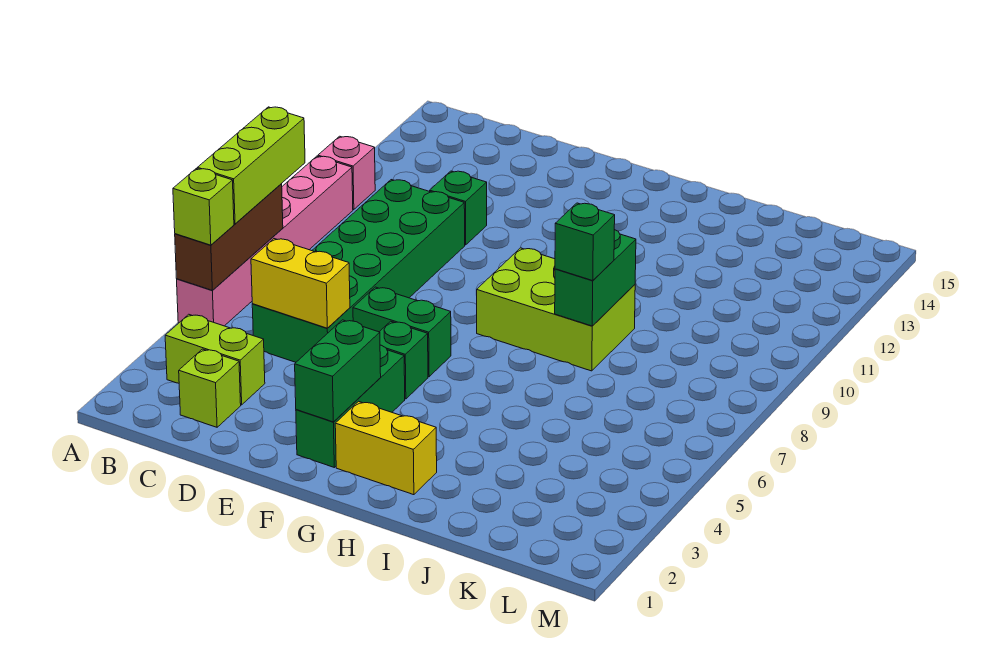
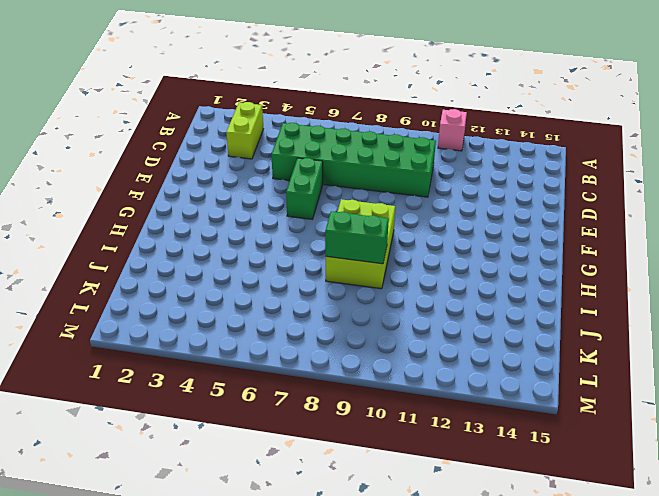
none -> pink brick A5:A10 level 1
none -> lime brick C2 level 1
none -> green brick D11 level 1

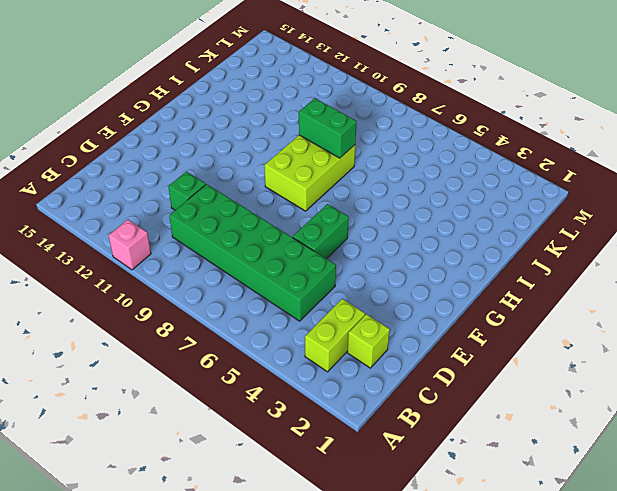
none -> pink brick A5:A10 level 1
none -> green brick F2:F4 level 1
none -> green brick F5 level 1

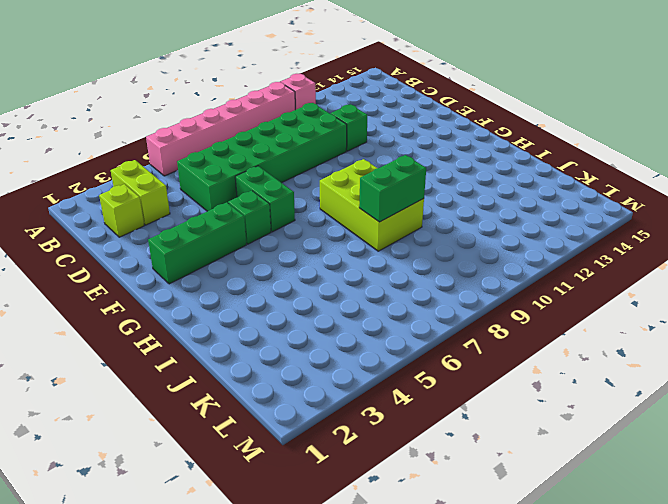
none -> yellow brick G2:H2 level 1
none -> brown brick A5:A7 level 2
none -> yellow brick C5:D5 level 2

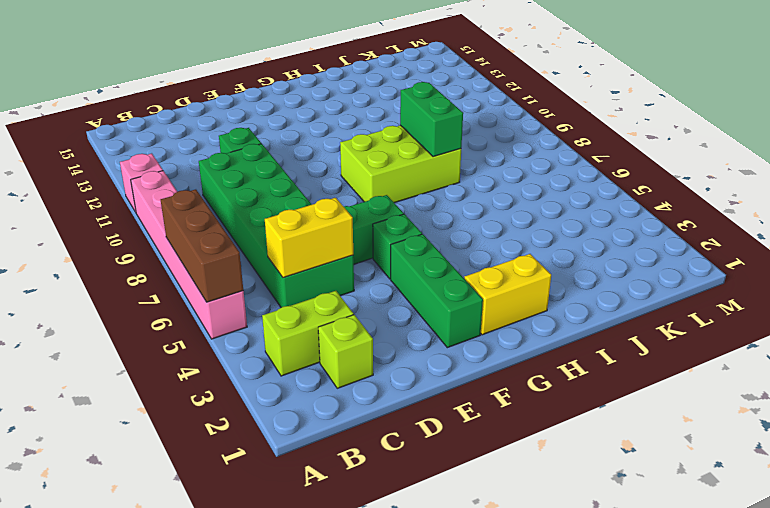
none -> green brick F2:F3 level 2
none -> lime brick A5 level 3
none -> lime brick A6:A8 level 3

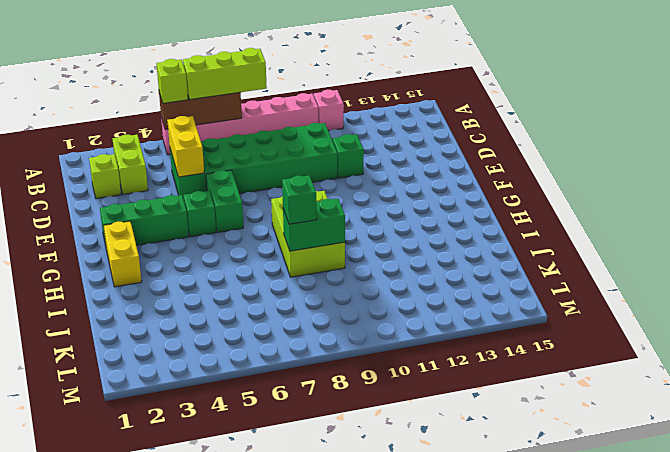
none -> green brick F2:F3 level 2

